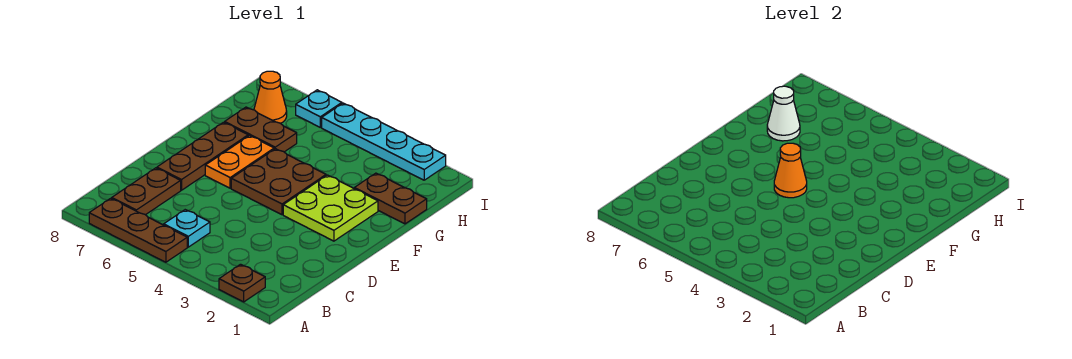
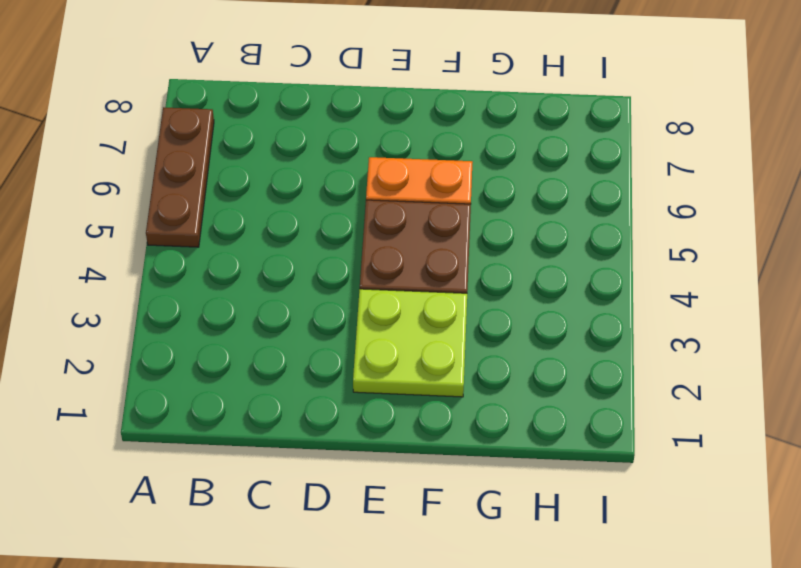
none -> brown plate A2 level 1
none -> cyan plate B5 level 1
none -> brown plate B7:C7 level 1

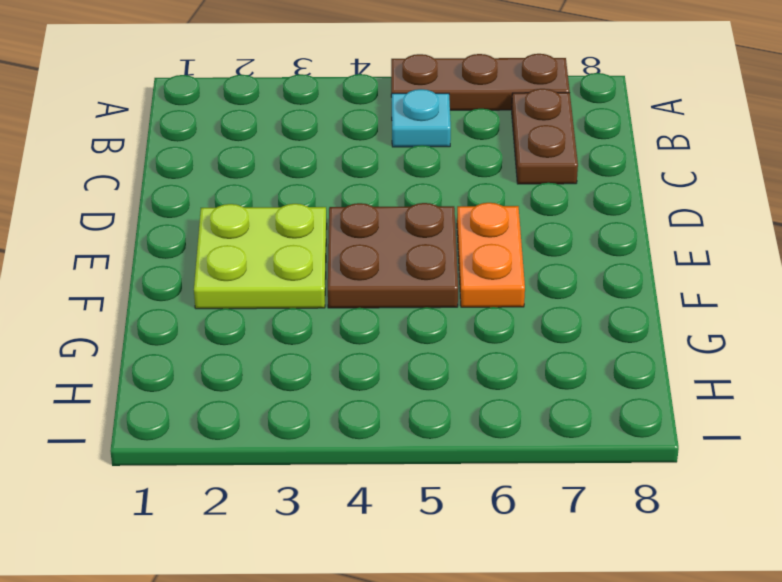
none -> brown plate A2 level 1
none -> brown plate D7:F7 level 1
none -> brown plate G1:G2 level 1

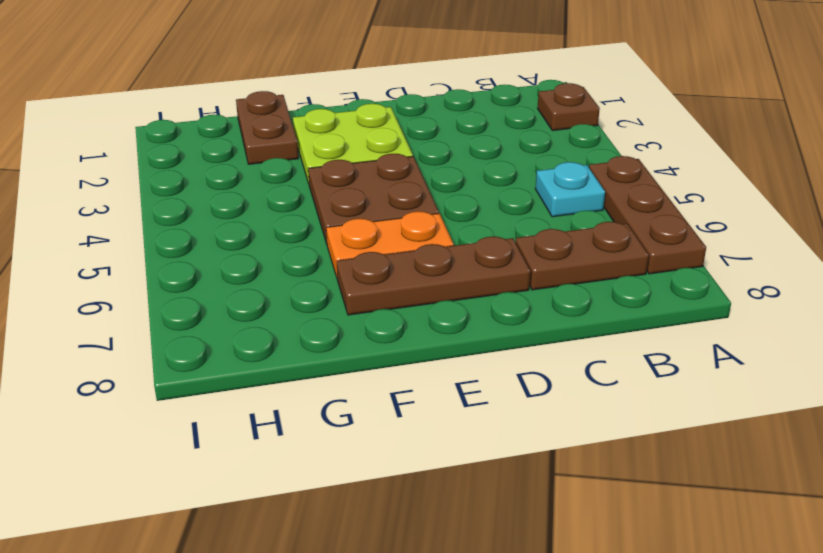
none -> brown plate G6:G7 level 1
none -> orange cone H7 level 1
none -> cyan plate I2:I5 level 1

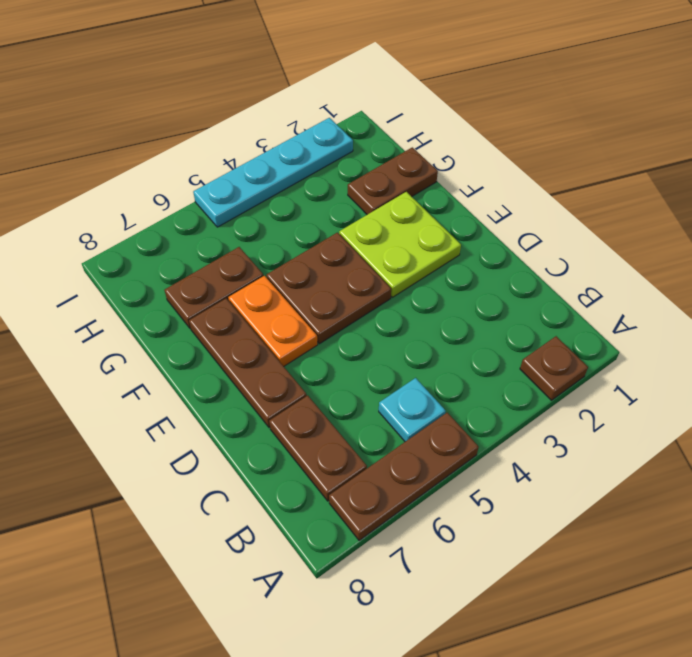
none -> orange cone H7 level 1
none -> cyan plate I6 level 1
none -> orange cone E5 level 2

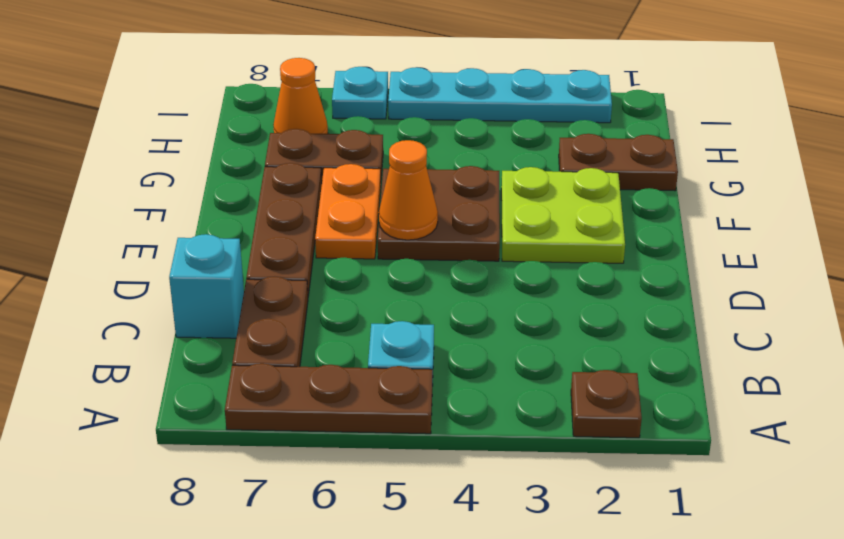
cyan brick C8 level 1 -> none
none -> white cone G7 level 2

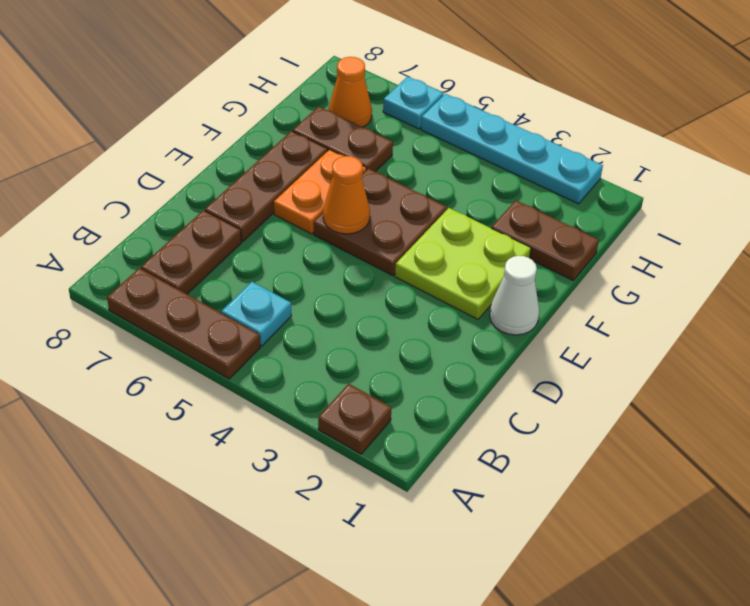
white cone E1 level 1 -> white cone G7 level 2

